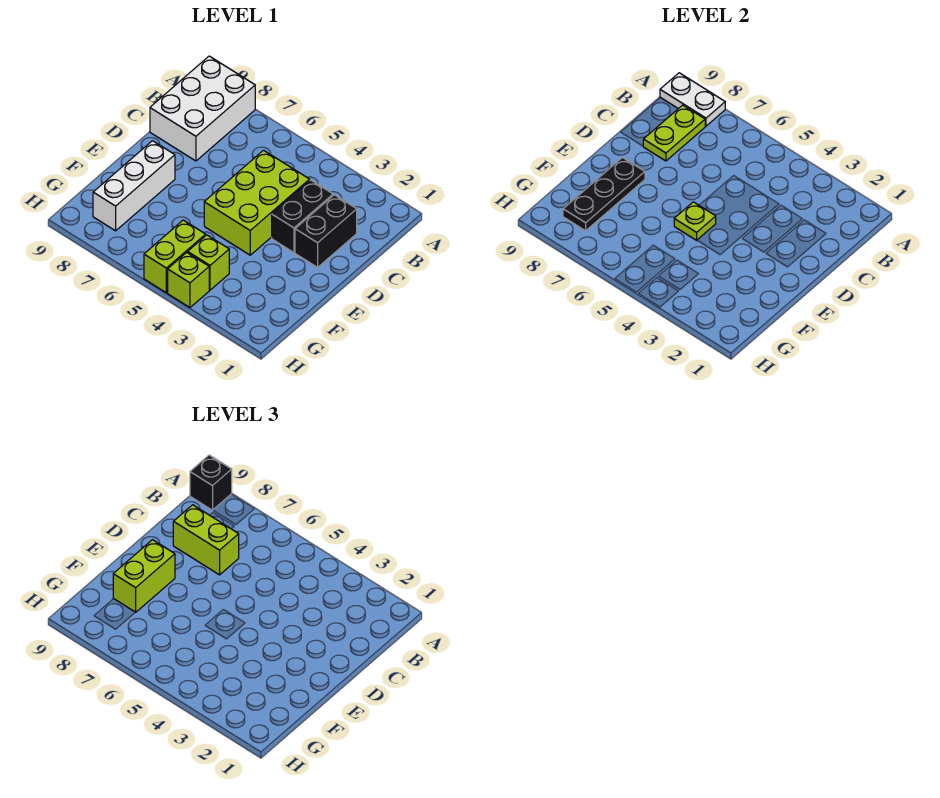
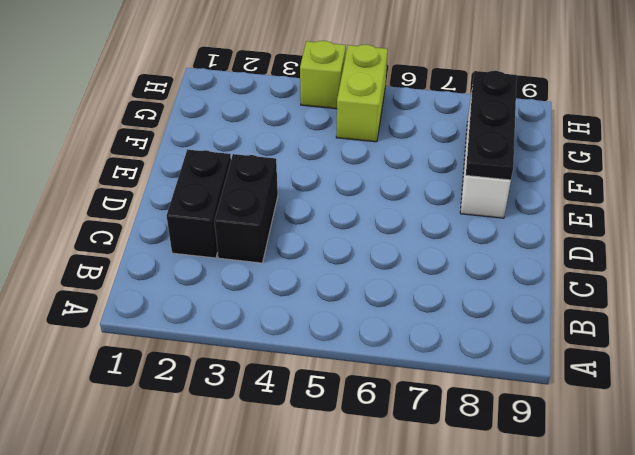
none -> white brick A8:C9 level 1
none -> lime brick C4:E5 level 1
none -> lime brick G4 level 1

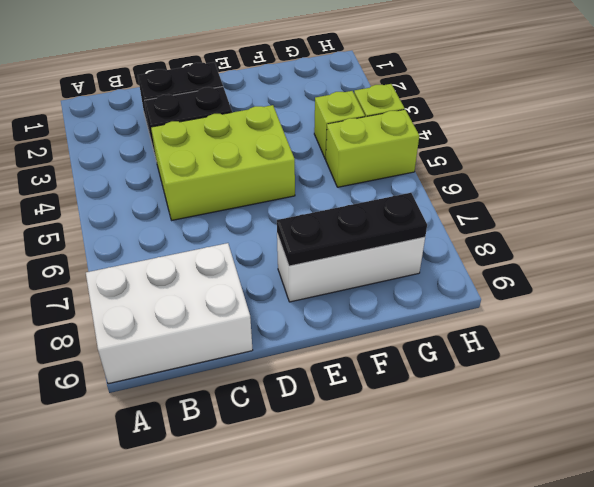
none -> white plate A8:A9 level 2
none -> lime plate B8:C8 level 2
none -> lime plate E5 level 2

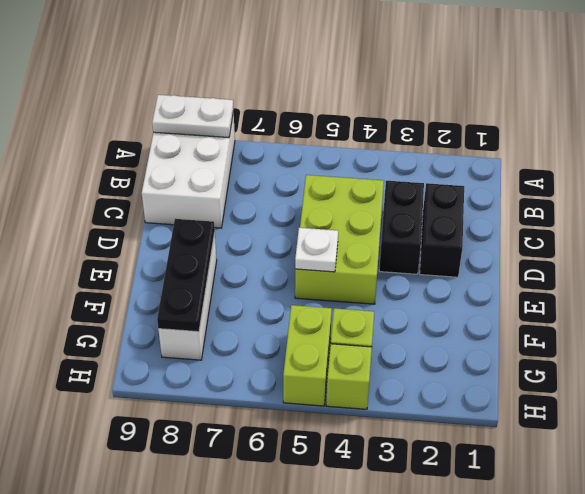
white plate E5 level 2 -> lime plate E5 level 2
none -> lime plate B8:C8 level 2
none -> black brick A9 level 3
none -> lime brick C7:C8 level 3

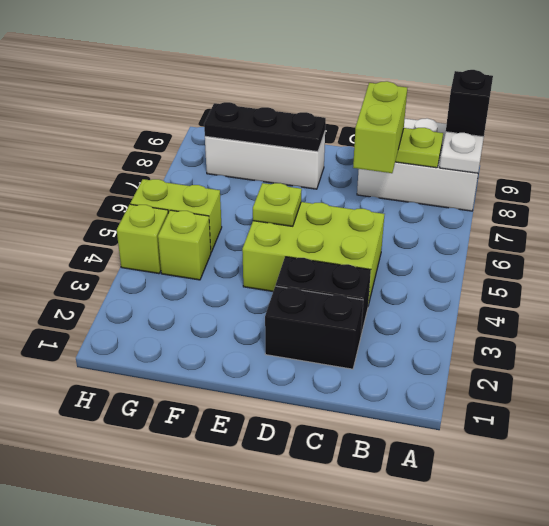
none -> lime brick E8:F8 level 3

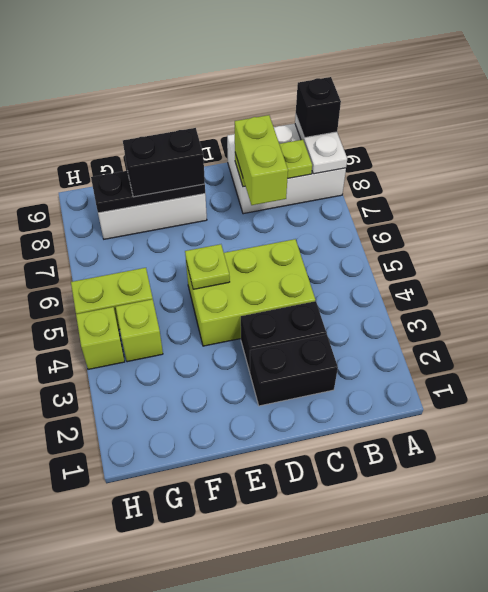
black brick E8:F8 level 3 -> lime brick E8:F8 level 3

